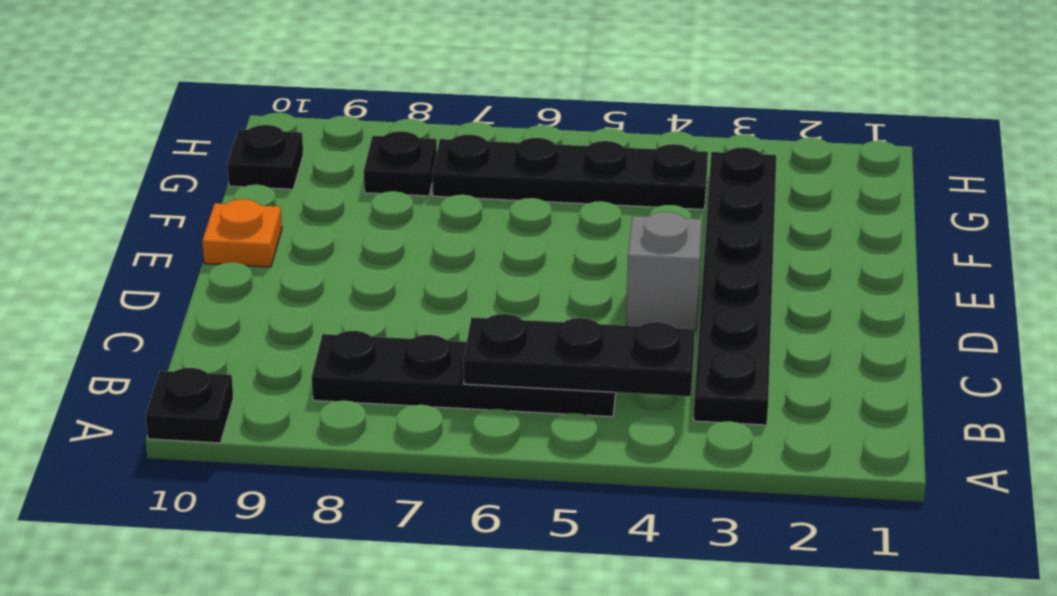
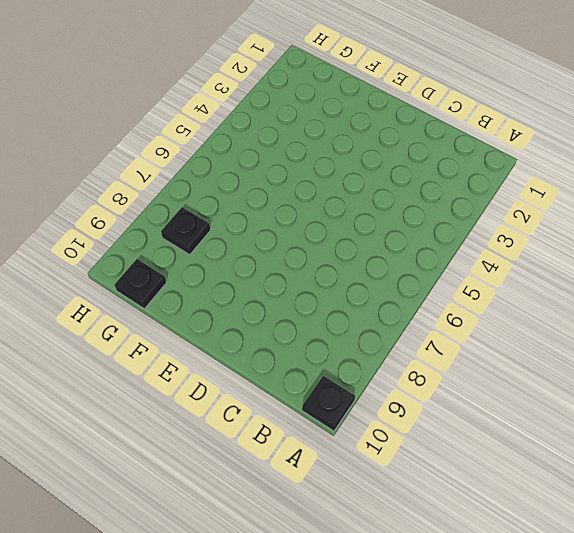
none -> black plate B3:G3 level 1
none -> black plate B5:B8 level 1

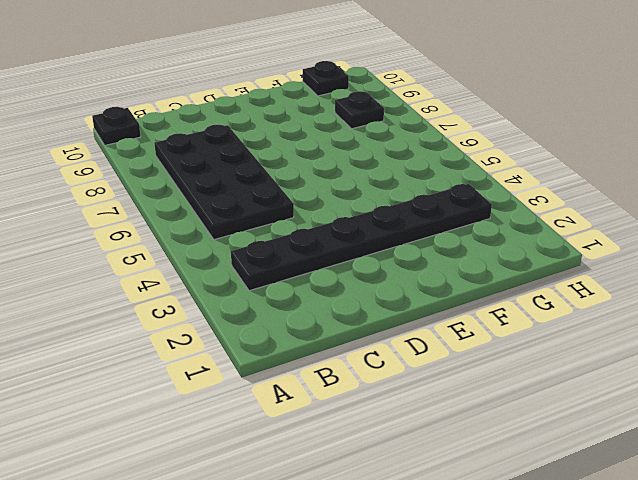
black plate B5:C8 level 1 -> black plate B5:B8 level 1
none -> grey brick D4 level 1
none -> orange plate E10 level 1

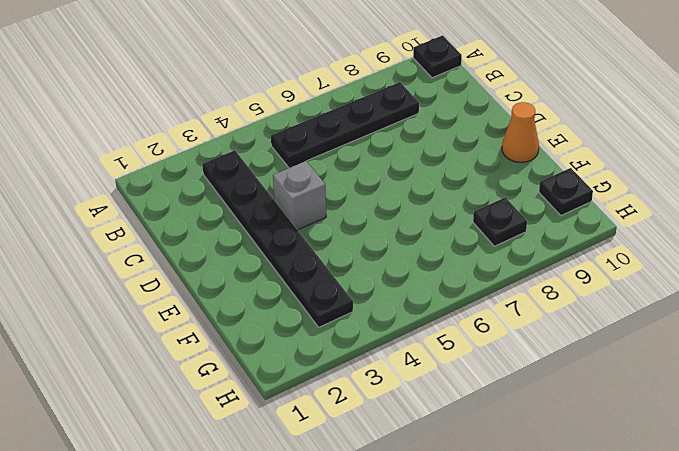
orange cone E10 level 1 -> orange plate E10 level 1
none -> black plate G4:G7 level 1
none -> black plate B4:B6 level 2

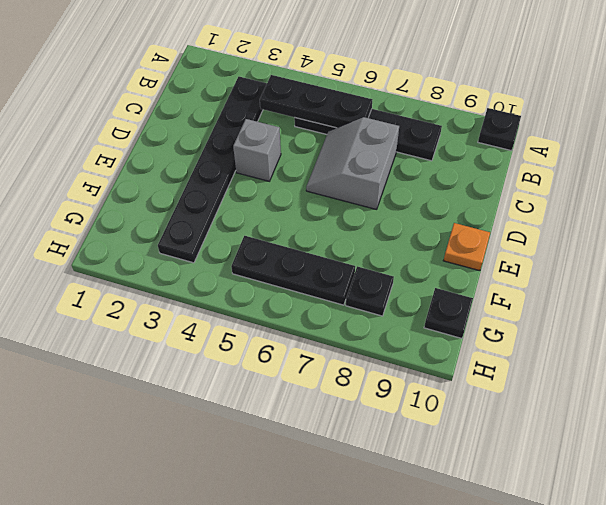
grey slope C6:D7 level 1 top 7 -> none
black plate G5:G7 level 1 -> black plate G4:G7 level 1

